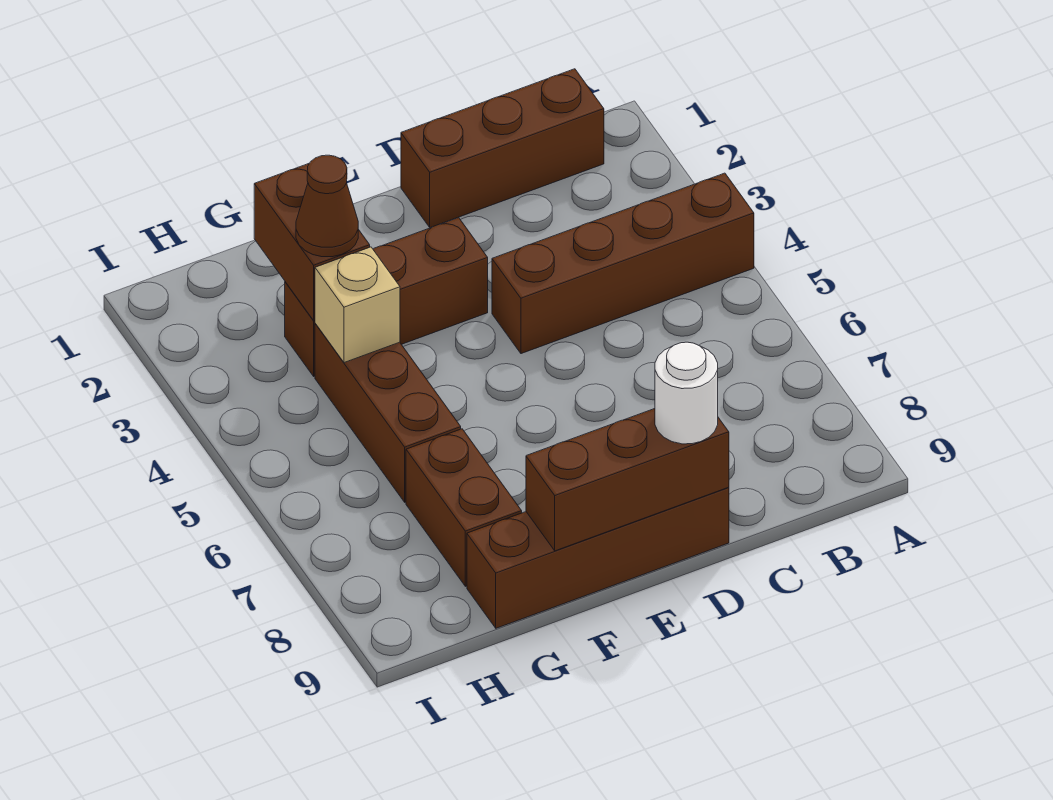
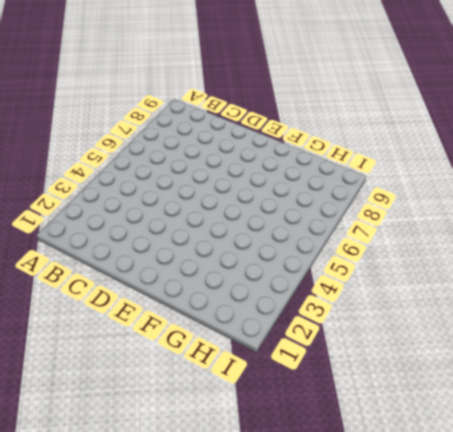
none -> brown brick A4:D4 level 1
none -> brown brick B1:D1 level 1

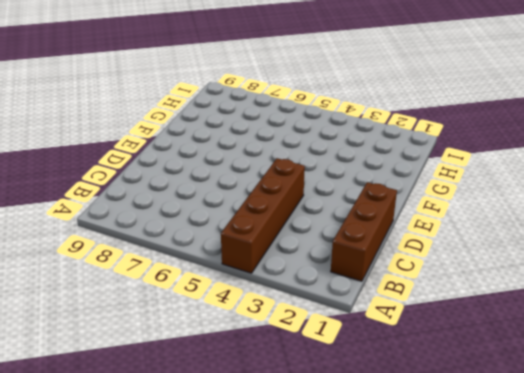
none -> brown brick D9:G9 level 1
none -> brown brick E3:G3 level 1

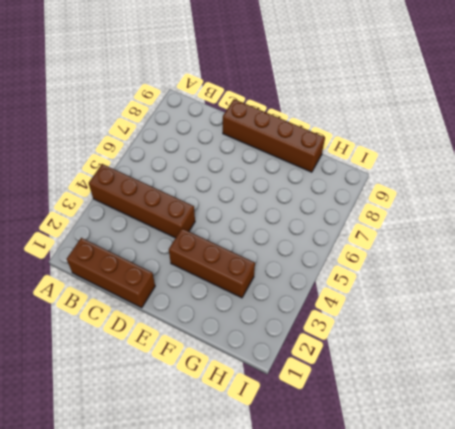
none -> brown brick G4:G6 level 1
none -> brown brick G7:G8 level 1

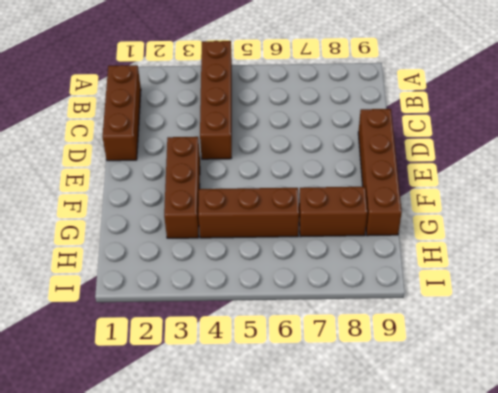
none -> brown brick D9:F9 level 2
none -> brown brick G2:G3 level 2

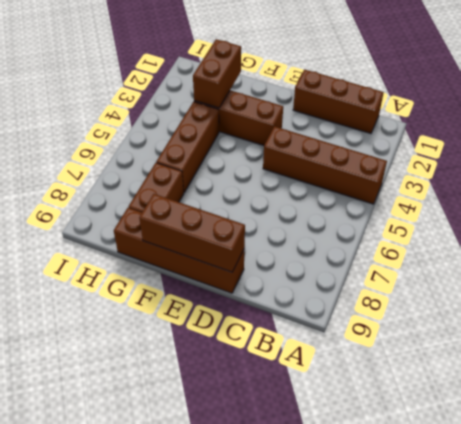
none -> tan brick G4 level 2
none -> white round brick D9 level 3

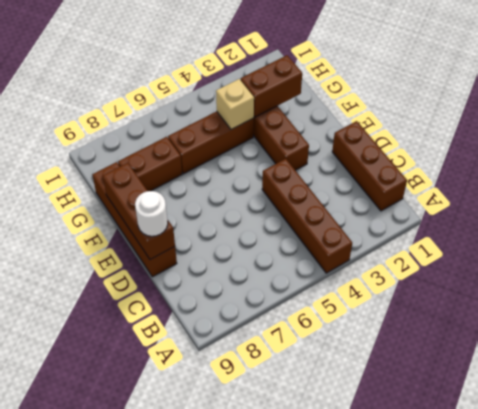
none -> brown cone G3 level 3

